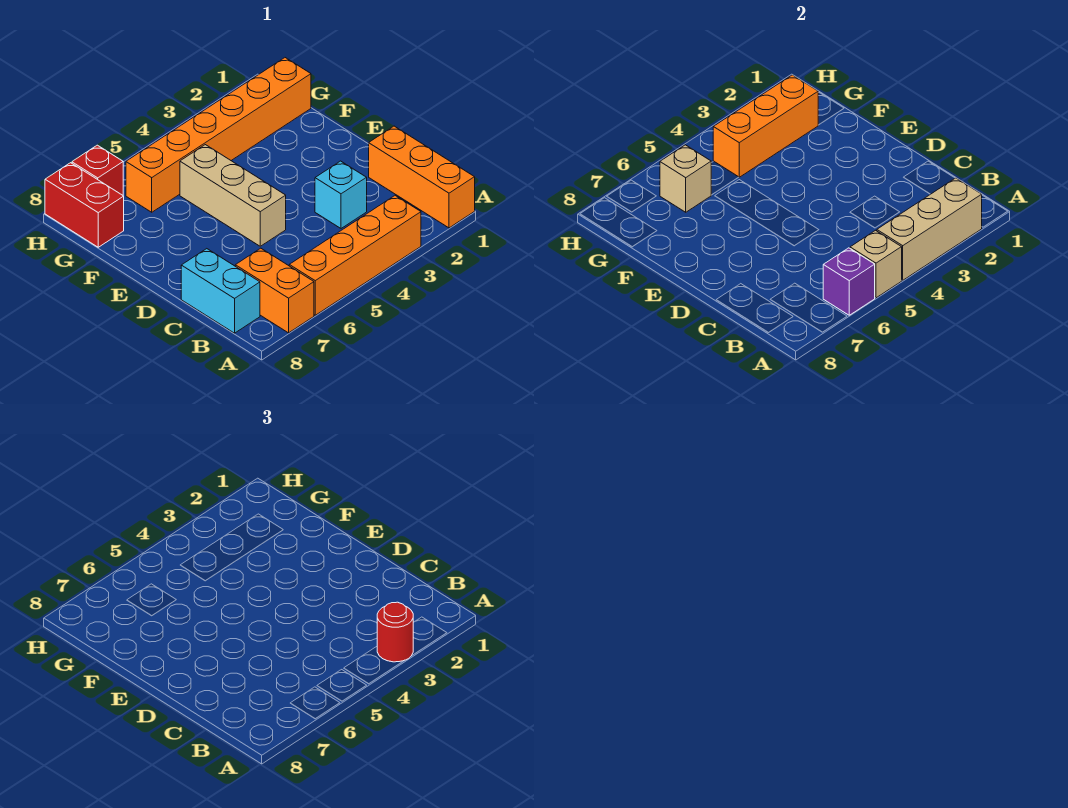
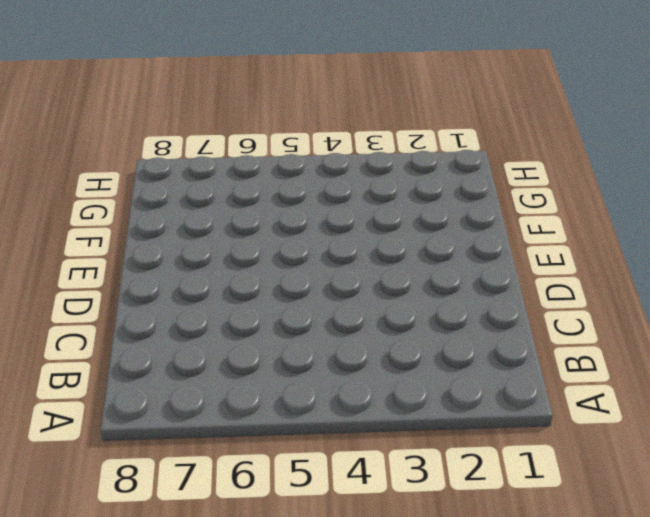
none -> orange brick A1:C1 level 1
none -> orange brick A3:A6 level 1
none -> orange brick A7:B7 level 1

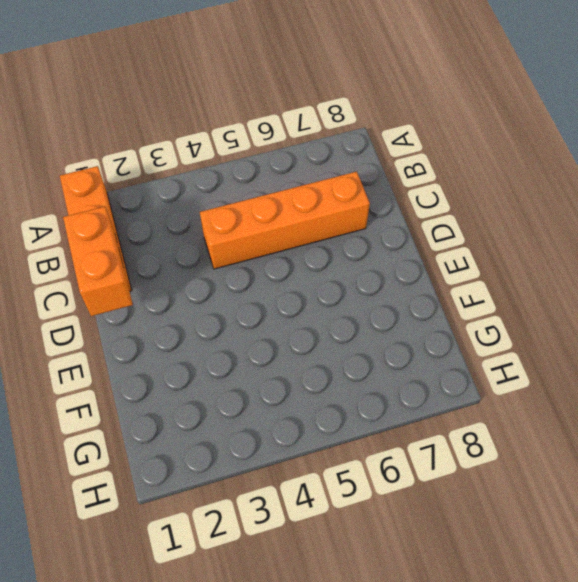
orange brick C1:D1 level 2 -> orange brick A7:B7 level 1
orange brick C4:C7 level 1 -> orange brick A3:A6 level 1
none -> cyan brick B8:C8 level 1
none -> cyan brick C3 level 1
none -> tan brick D5:F5 level 1

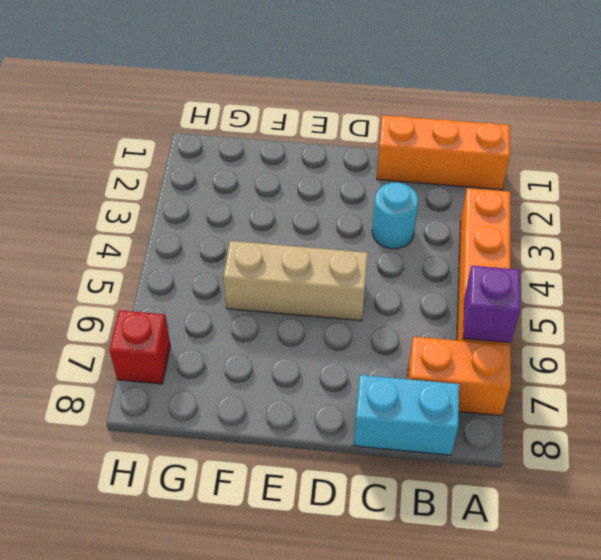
cyan round brick C3 level 1 -> cyan brick C3 level 1
none -> orange brick G1:G6 level 1
none -> red brick G8:H8 level 1
none -> tan brick A2:A4 level 2

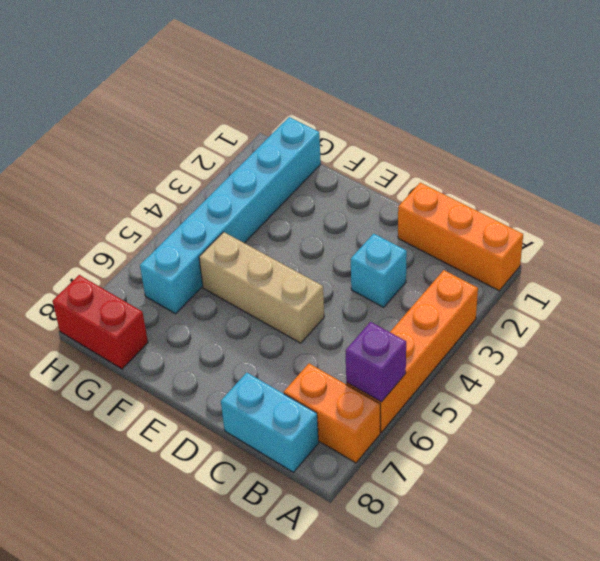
cyan brick G1:G6 level 1 -> orange brick G1:G6 level 1
none -> red brick H7 level 1
none -> tan brick A2:A4 level 2
none -> tan brick A5 level 2

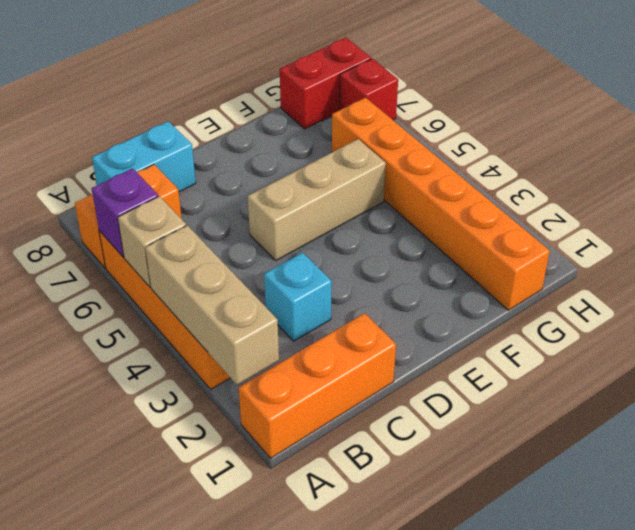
none -> orange brick G2:G4 level 2
none -> tan brick G6 level 2
none -> red round brick A3 level 3

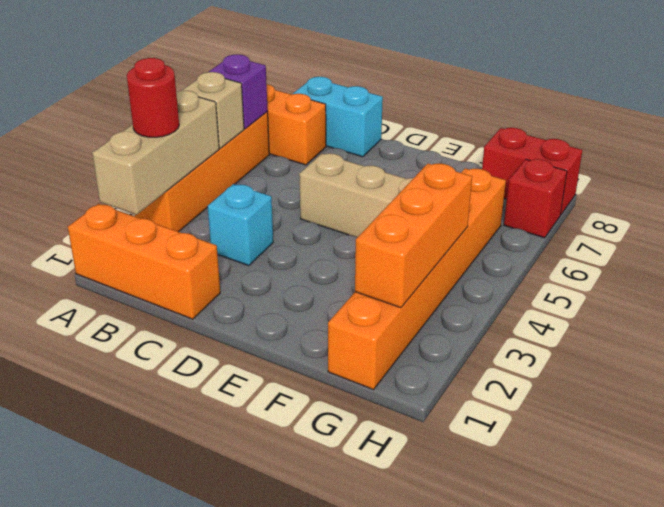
none -> tan brick G6 level 2

